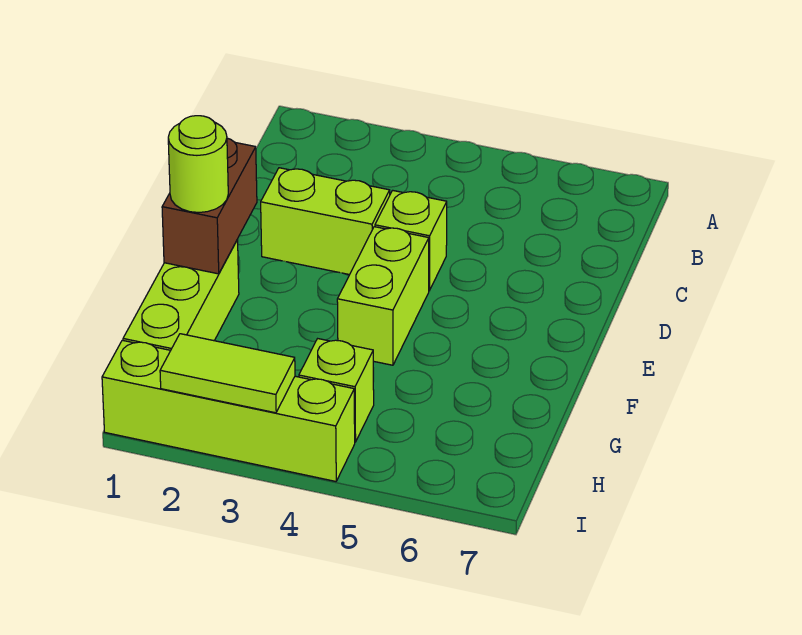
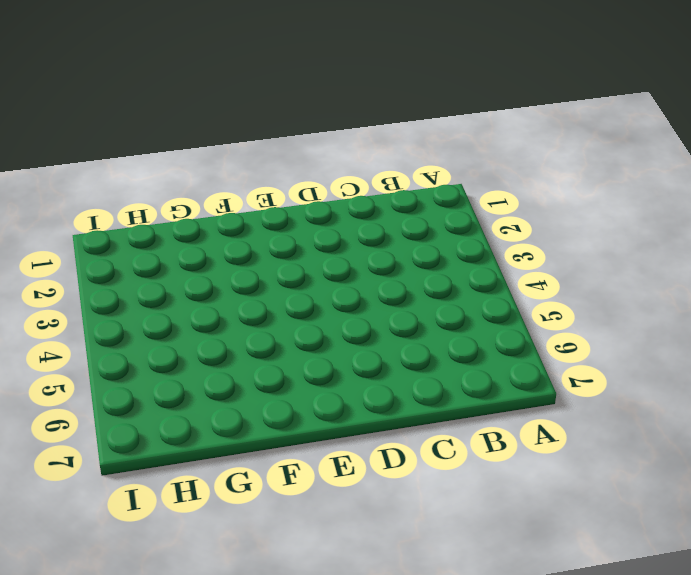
none -> lime brick D2:D3 level 1
none -> lime brick D4 level 1

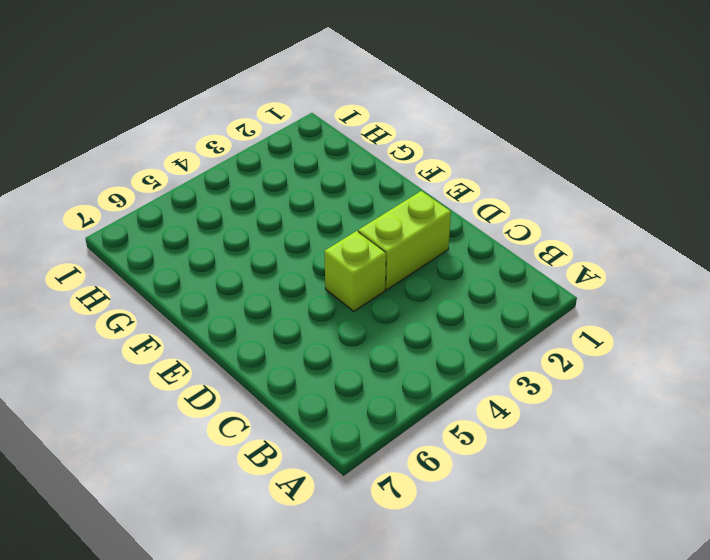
none -> lime brick E4:F4 level 1
none -> lime brick F1:H1 level 1

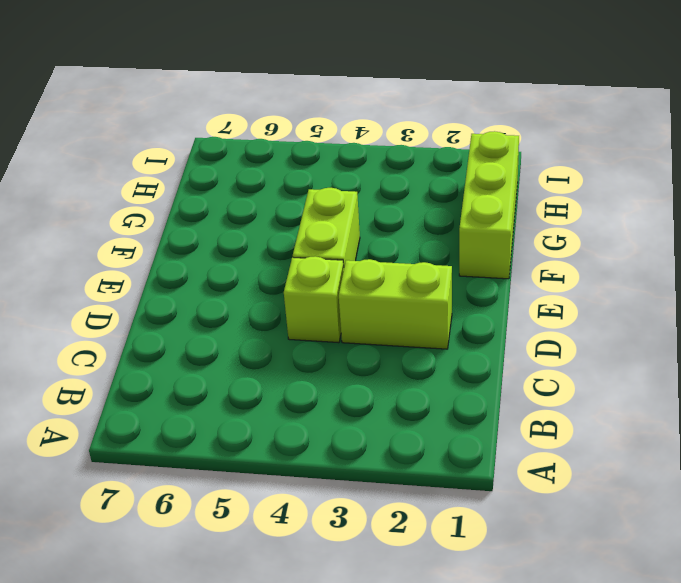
none -> lime brick H4 level 1
none -> lime brick I1:I4 level 1

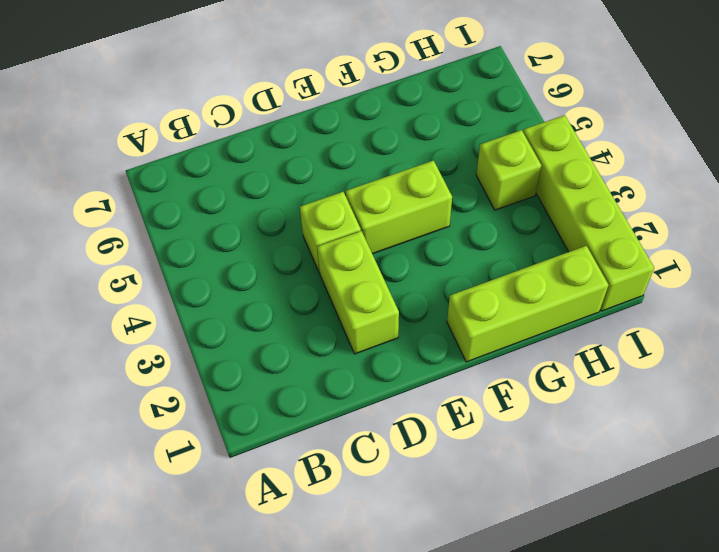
none -> brown brick E1:F1 level 2
none -> lime tile I2:I3 level 2

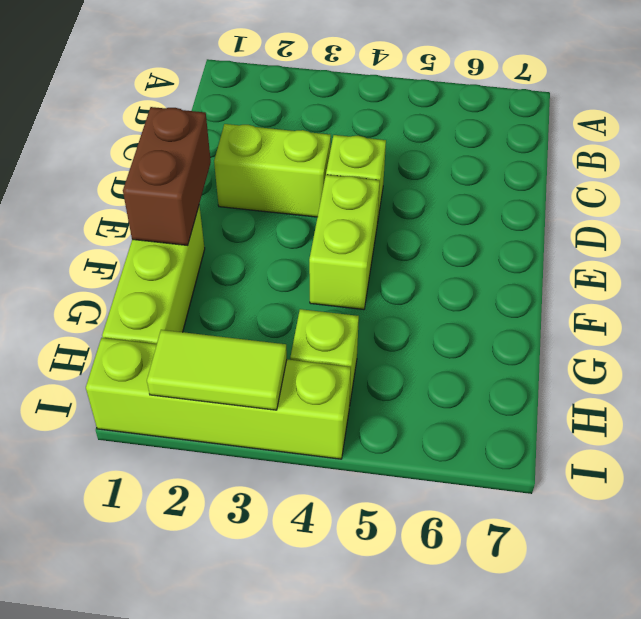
none -> lime round brick F1 level 3

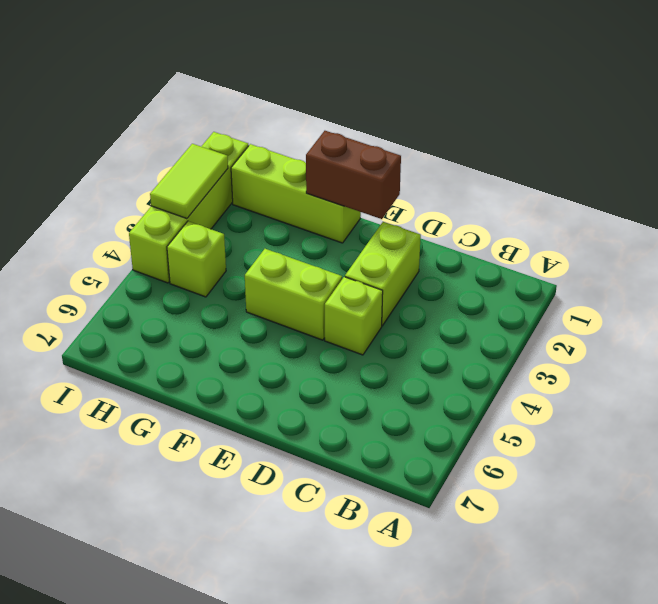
none -> lime round brick F1 level 3

